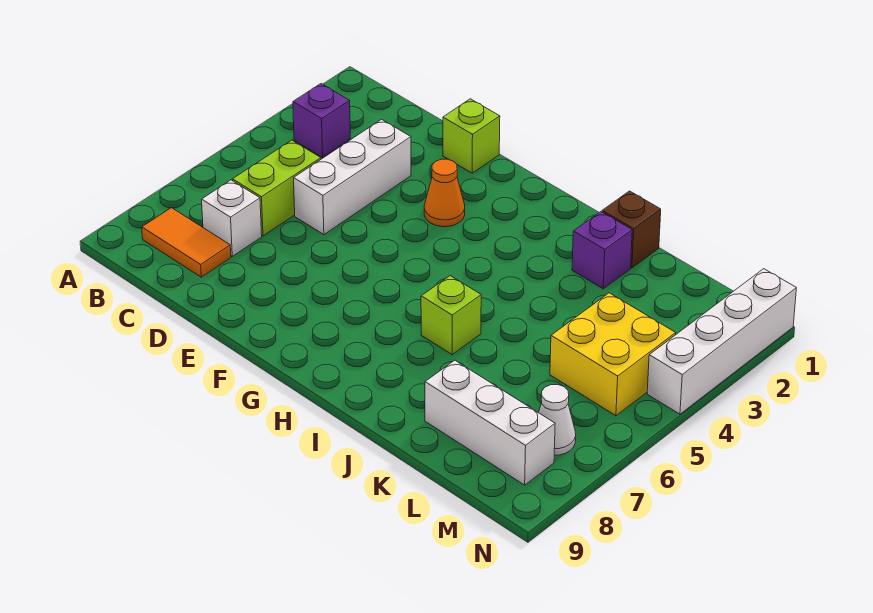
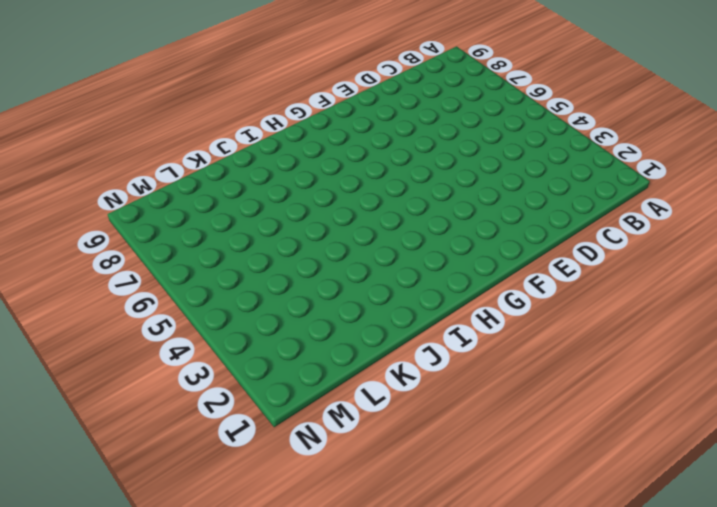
none -> purple brick B3 level 1
none -> orange tile B8:C8 level 1
none -> lime brick C5:C6 level 1

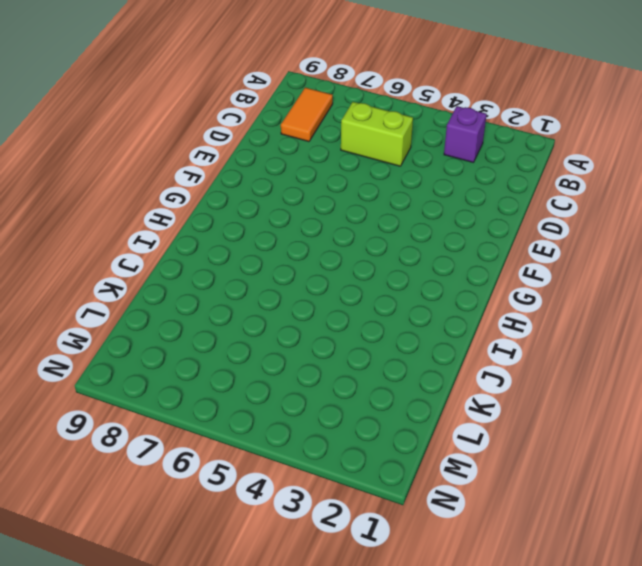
none -> white brick C7 level 1
none -> white brick D3:D5 level 1
none -> lime brick E1 level 1

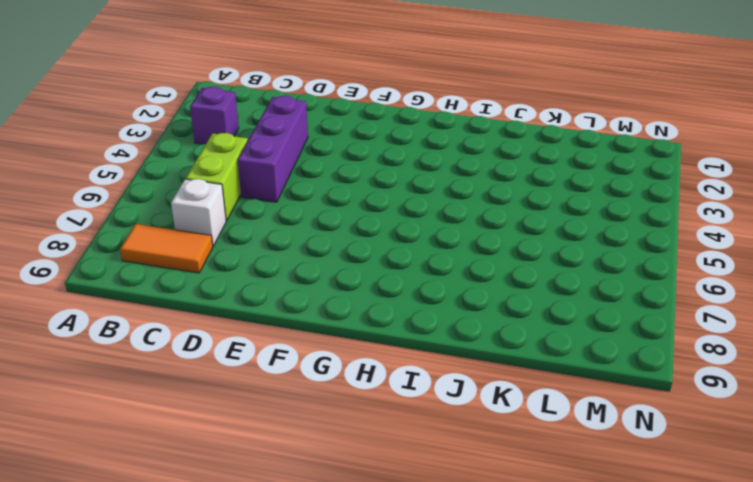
purple brick D3:D5 level 1 -> white brick D3:D5 level 1
none -> lime brick E1 level 1
none -> orange cone F3 level 1
none -> lime brick I6 level 1

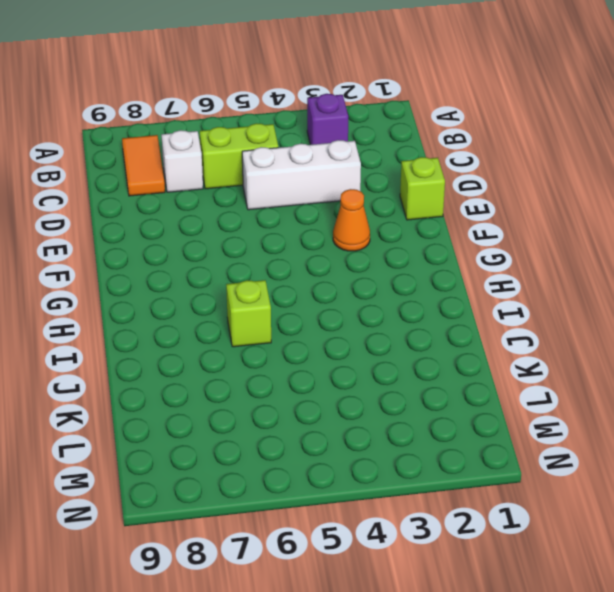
none -> brown brick J1 level 1
none -> purple brick J2 level 1
none -> white brick K8:M8 level 1

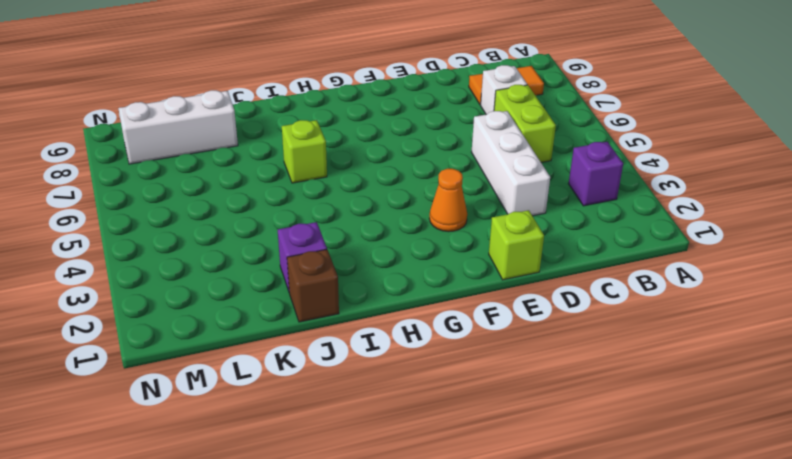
none -> yellow brick L4:M5 level 1
none -> white cone M7 level 1
none -> white brick N1:N4 level 1

